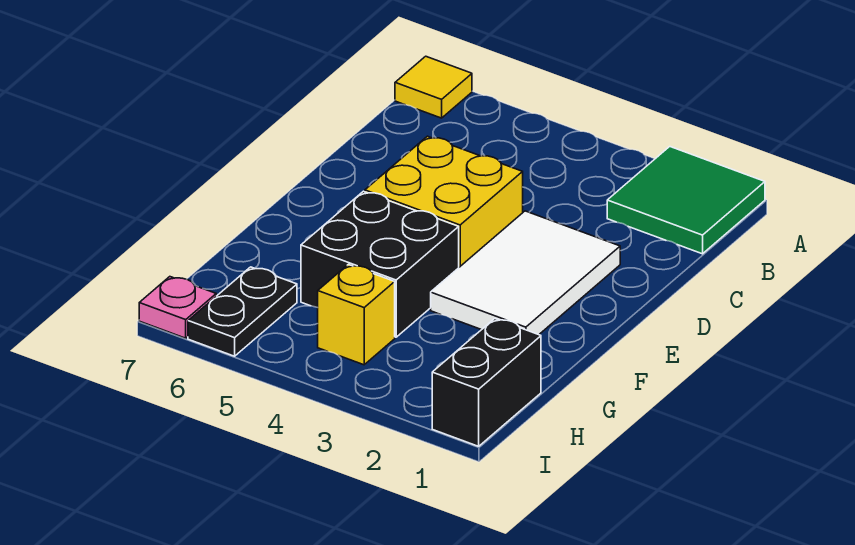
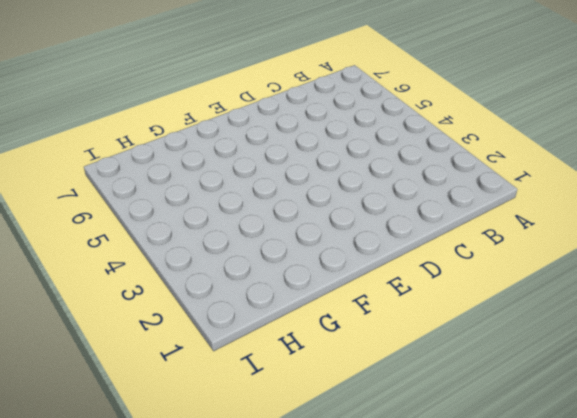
none -> green tile A1:B2 level 1
none -> yellow tile A7 level 1

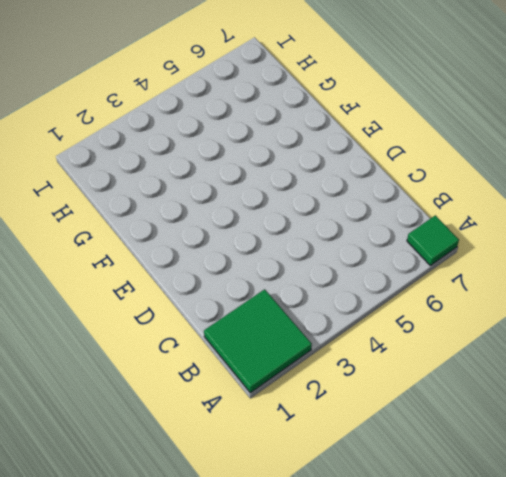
green tile A7 level 1 -> yellow tile A7 level 1
none -> white tile D2:F3 level 1
none -> yellow brick D4:E5 level 1

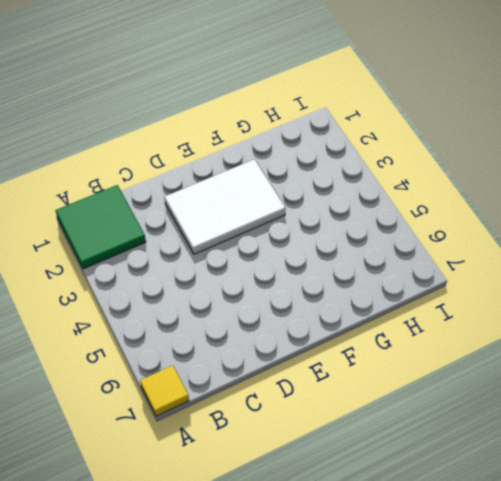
none -> yellow brick D4:E5 level 1
none -> black brick F4:G5 level 1

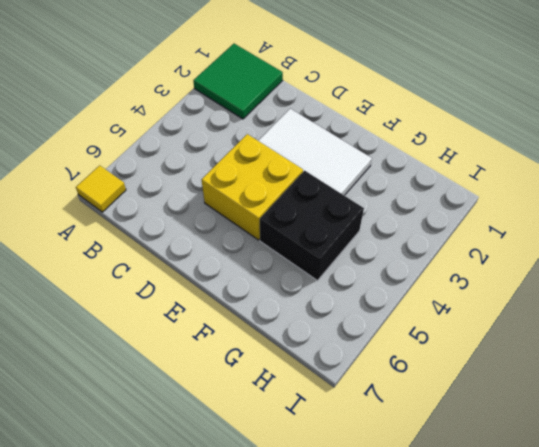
none -> black brick H1:I1 level 1
none -> yellow brick H4 level 1

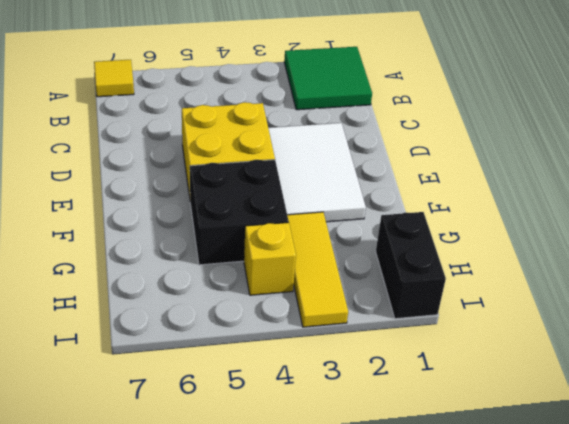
yellow tile G3:I3 level 1 -> none
none -> black plate H6:I6 level 1
none -> pink plate I7 level 1

